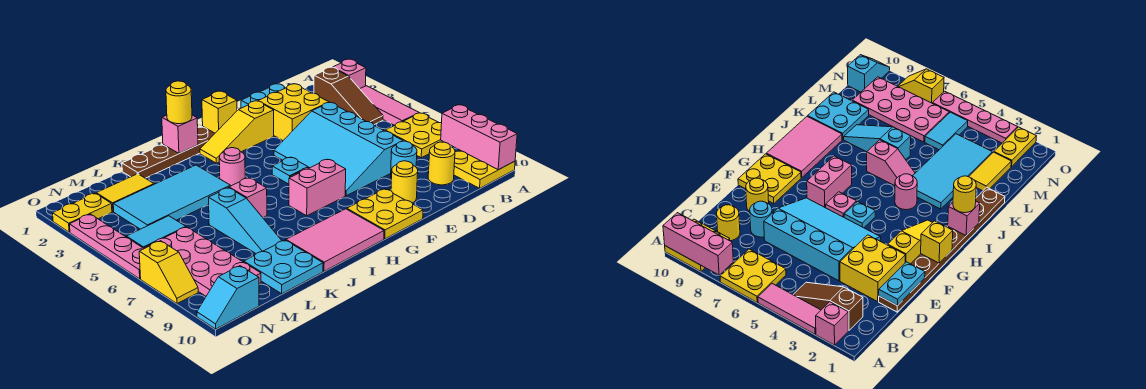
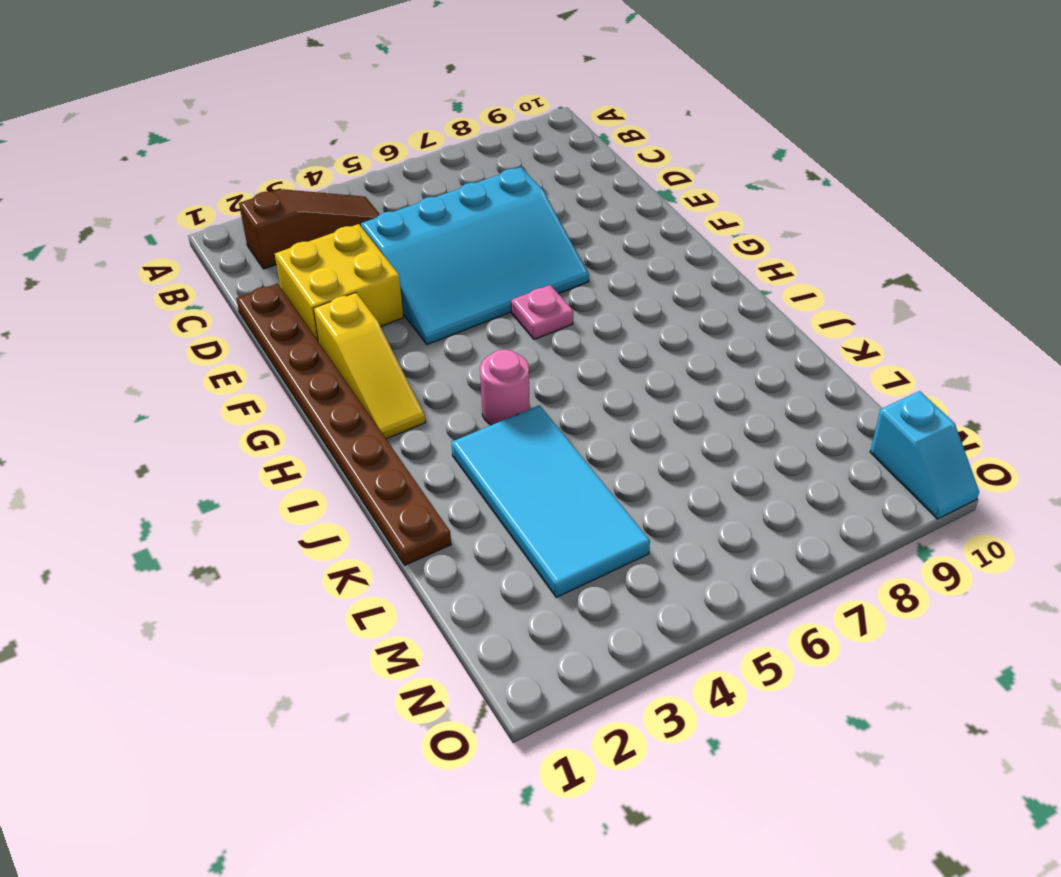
none -> pink brick A2 level 1
none -> pink tile A3:A5 level 1
none -> yellow plate A6:B7 level 1
none -> yellow plate A9:B10 level 1

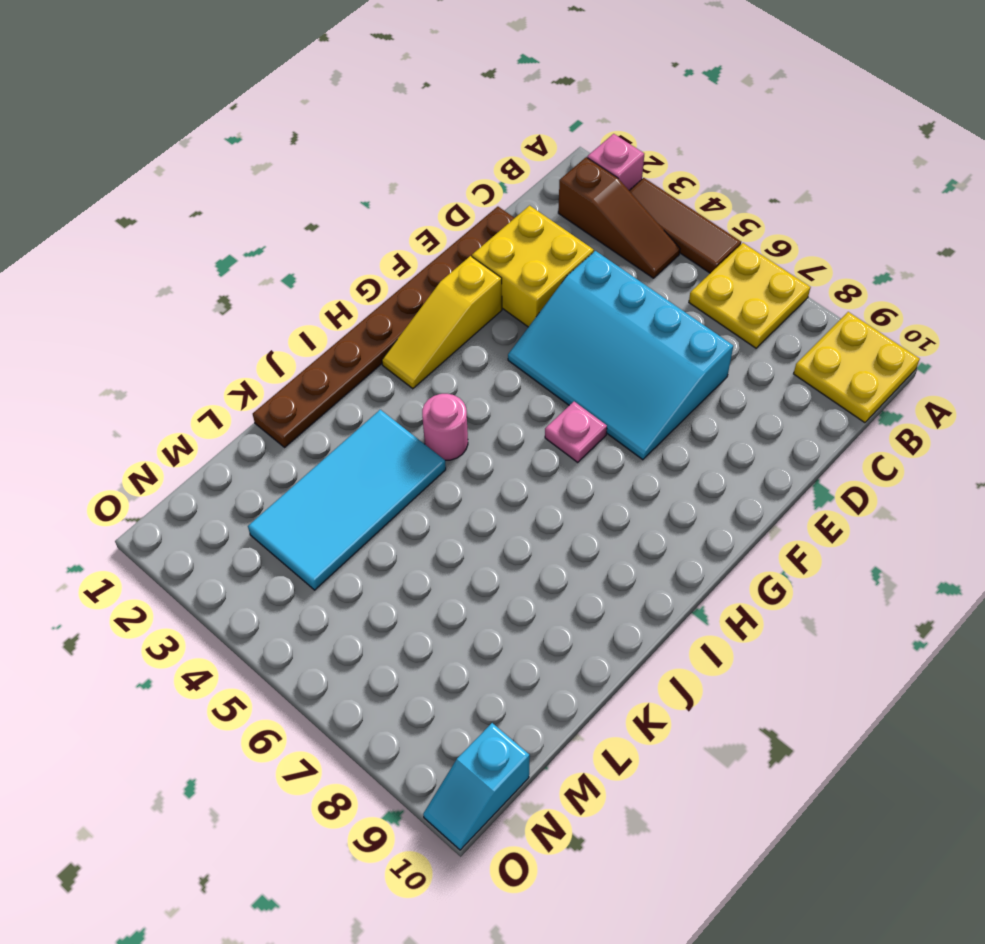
brown tile A3:A5 level 1 -> pink tile A3:A5 level 1
none -> yellow round brick C9 level 1
none -> cyan round brick D8 level 1
none -> yellow round brick E9 level 1
none -> yellow plate F9:G10 level 1

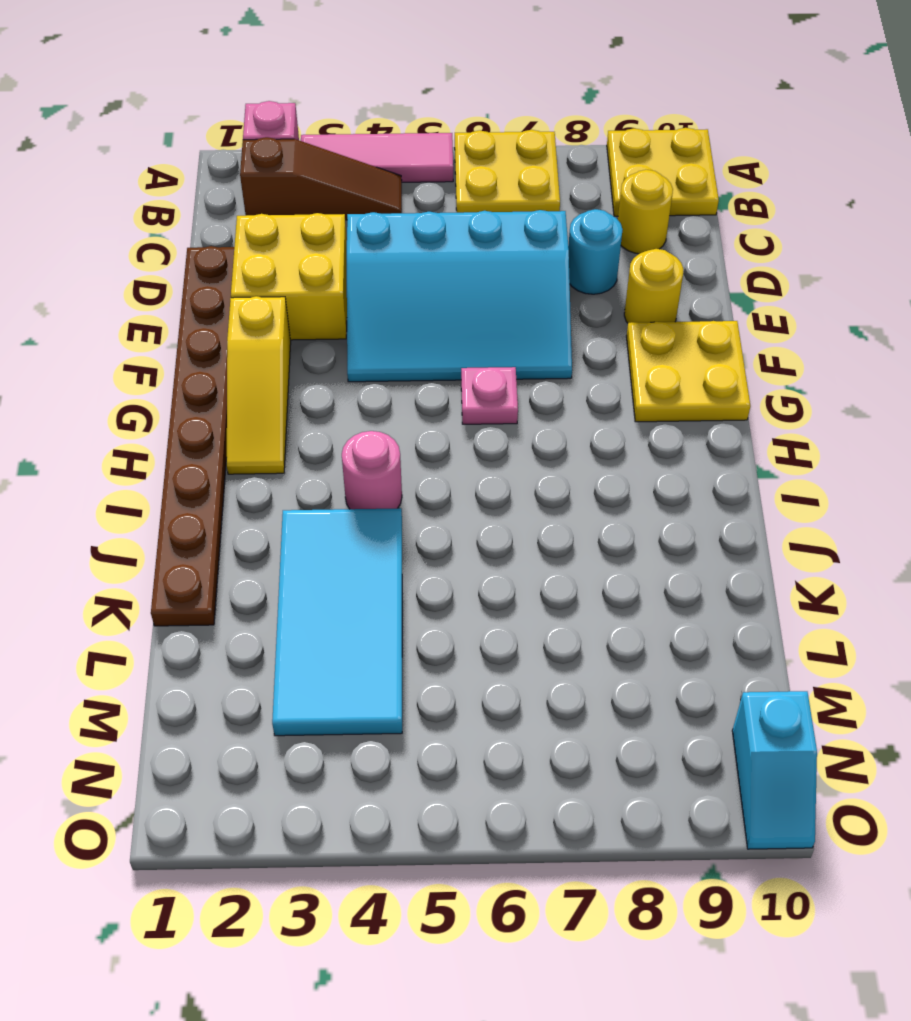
none -> cyan plate G5 level 1
none -> pink brick G7:H7 level 1
none -> pink tile H9:J10 level 1
none -> pink slope J5:J6 level 1 top 6

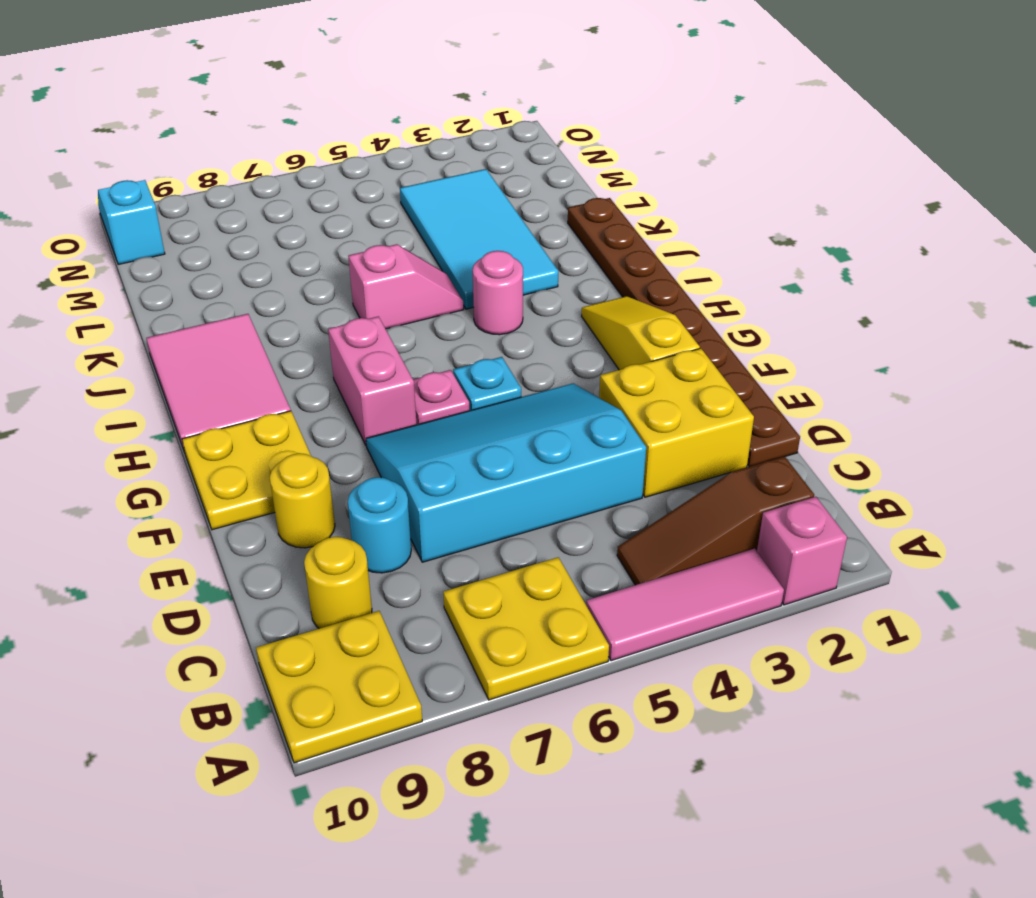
none -> cyan slope K6:K8 level 1 top 6
none -> cyan plate K9:L10 level 1
none -> yellow tile L2:M2 level 1
none -> cyan tile M5:N5 level 1

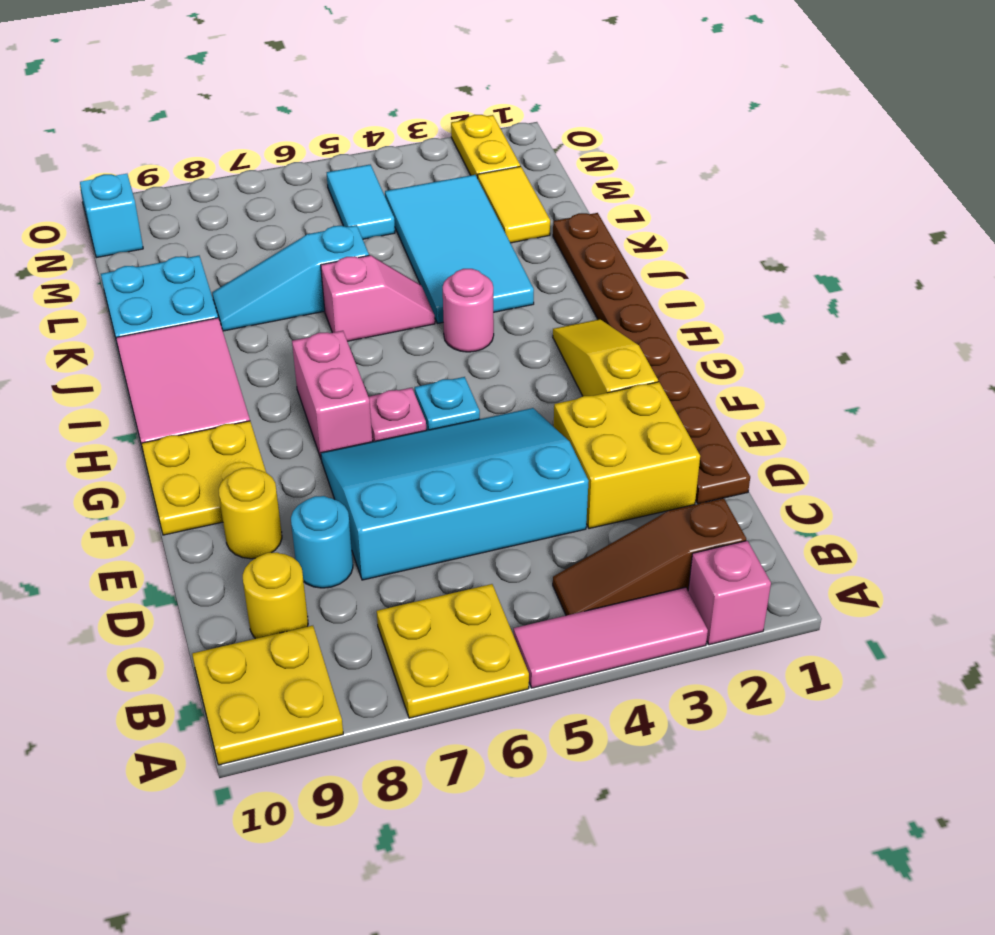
none -> pink plate M6:N9 level 1
none -> pink plate O3:O6 level 1
none -> yellow slope O7:O8 level 1 top 7
none -> pink brick A8:A10 level 2

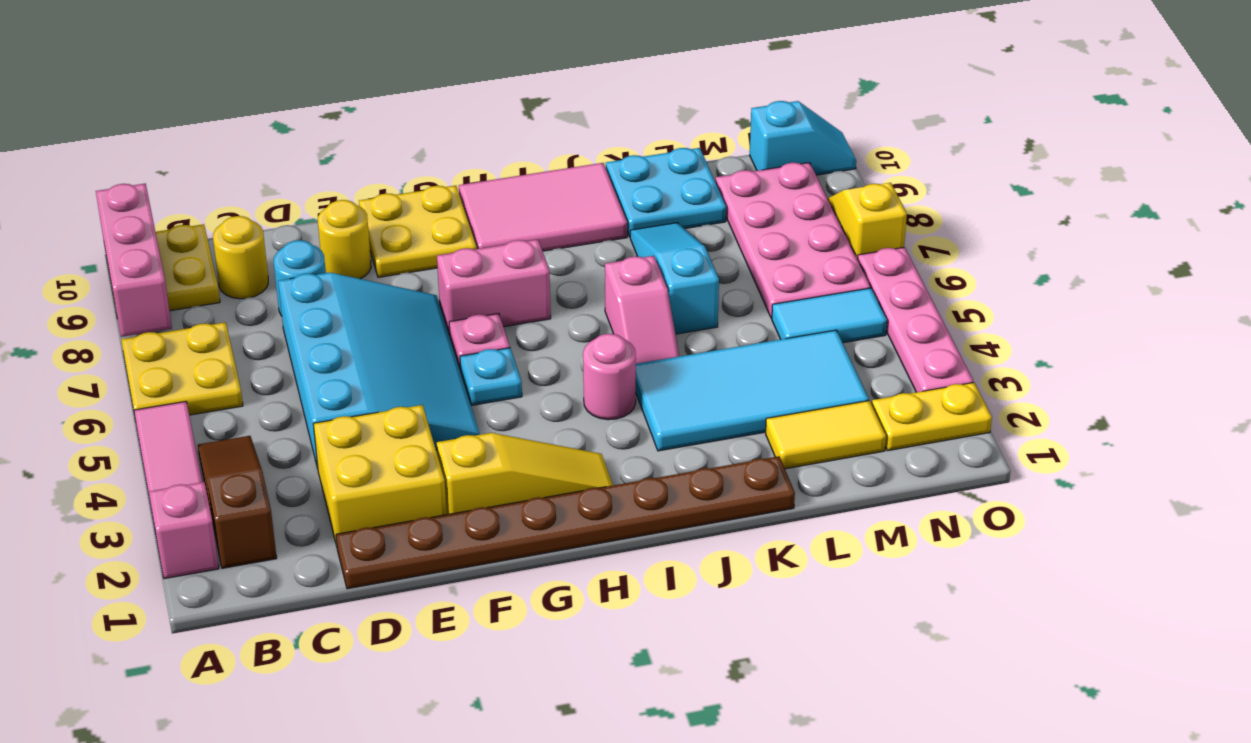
none -> cyan plate D1:E1 level 2
none -> yellow brick G1 level 2
none -> pink brick I1 level 2
none -> yellow round brick I1 level 3

